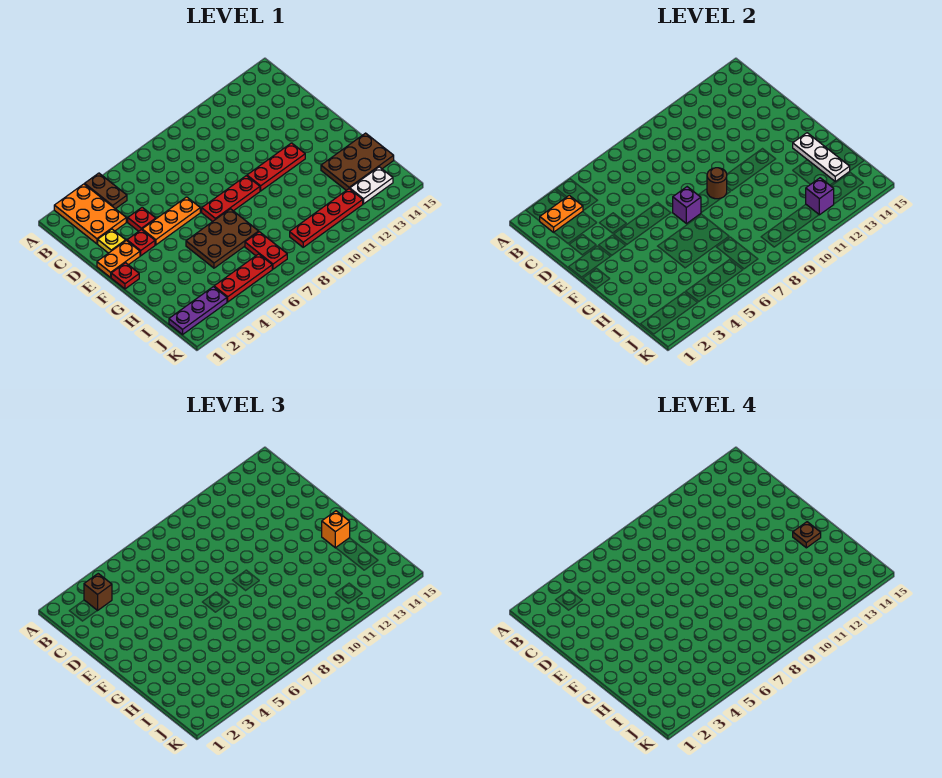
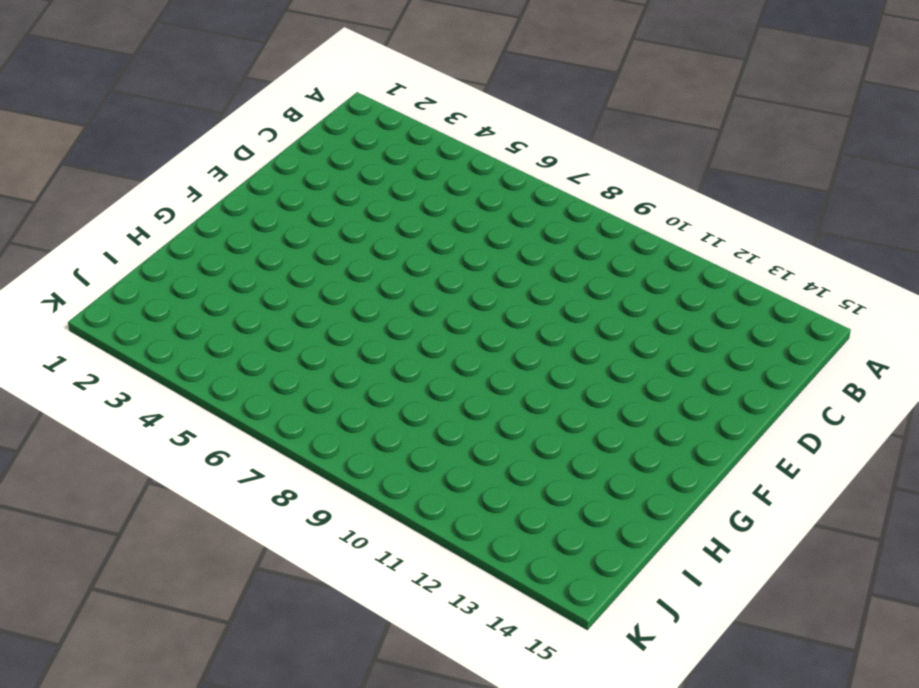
none -> orange plate A2:C3 level 1
none -> brown plate A4:B4 level 1
none -> yellow plate D2 level 1

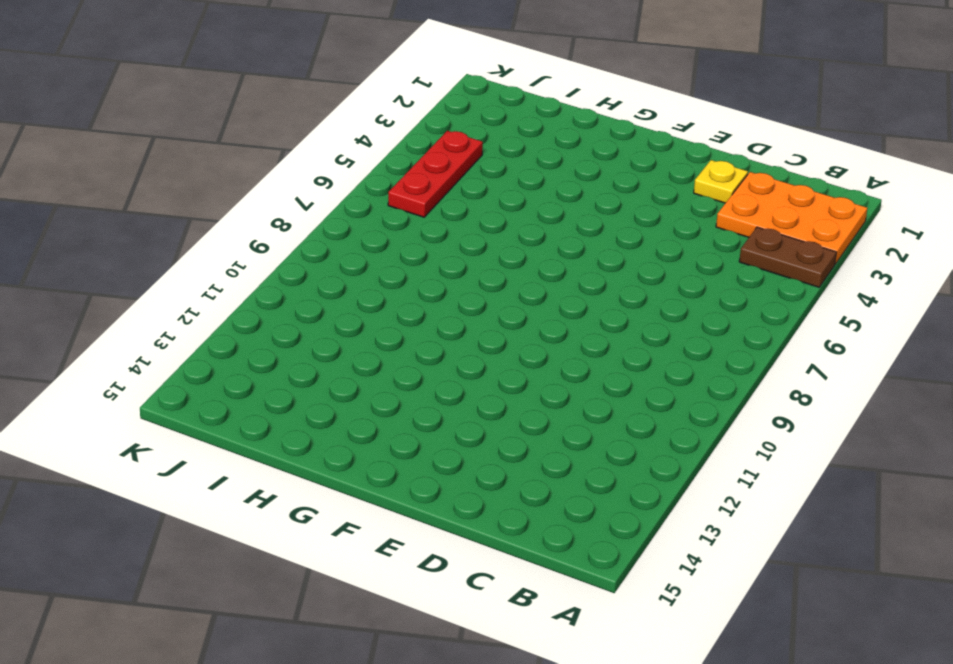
none -> red plate D4 level 1
none -> orange plate E1:E2 level 1
none -> red plate E3 level 1

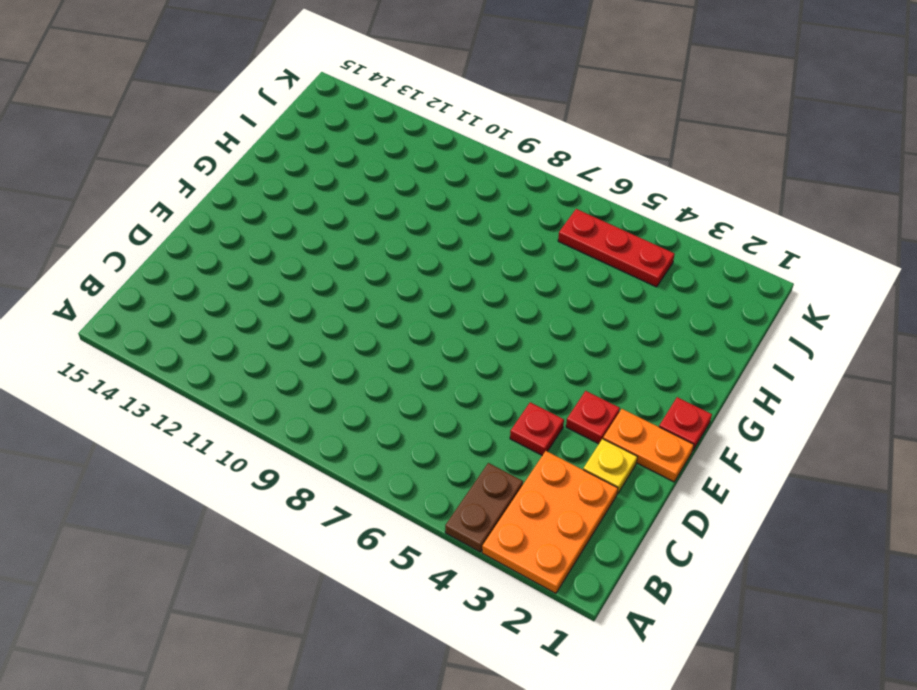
none -> orange plate E4:E6 level 1
none -> red plate F7:F9 level 1
none -> red plate F10:F12 level 1

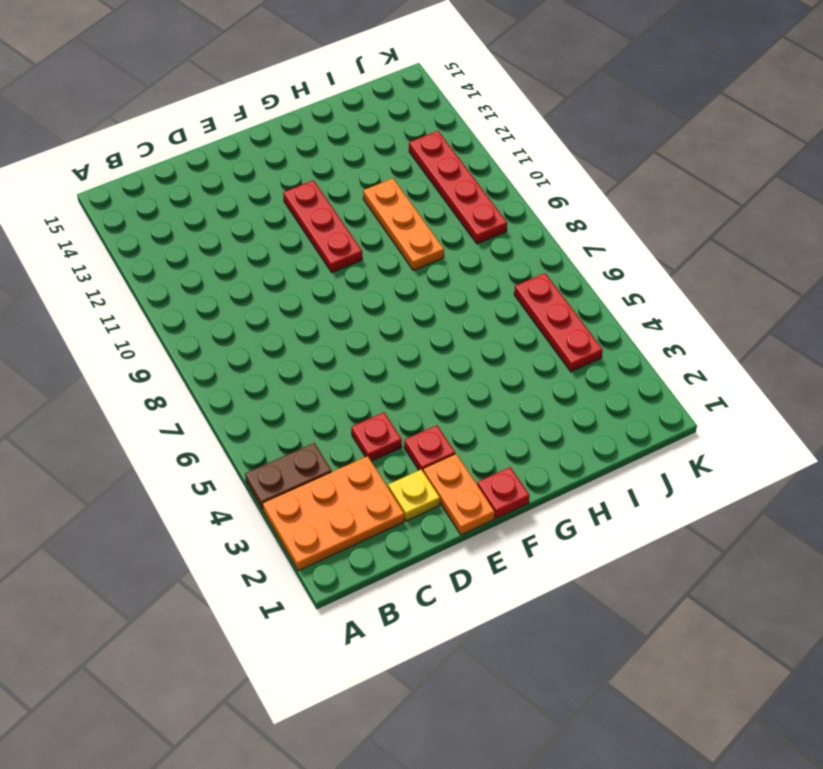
orange plate H9:H11 level 1 -> orange plate E4:E6 level 1
none -> red plate F7:F9 level 1
none -> brown plate G5:H7 level 1
none -> brown plate H13:I15 level 1

